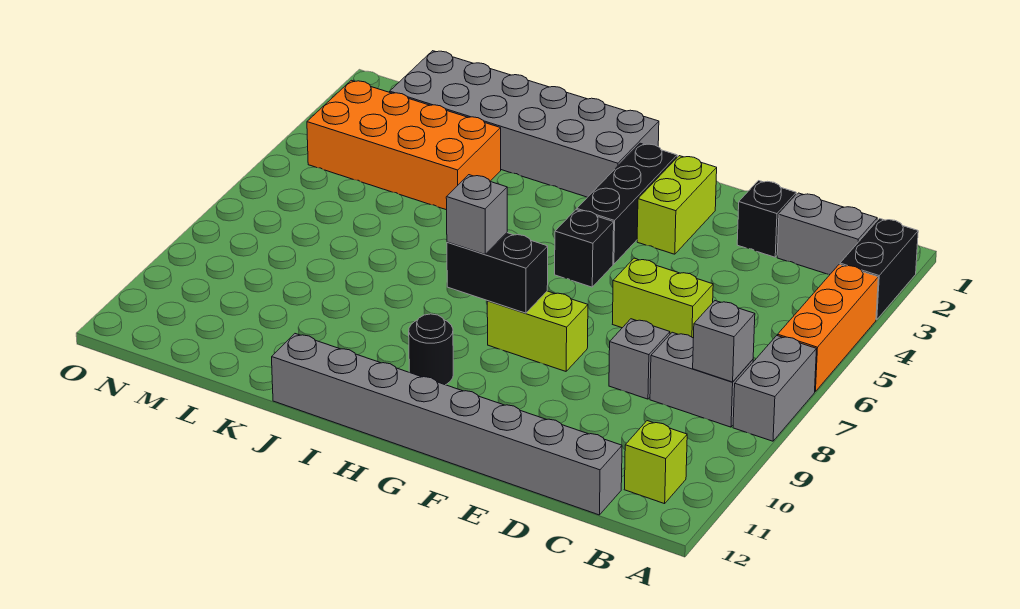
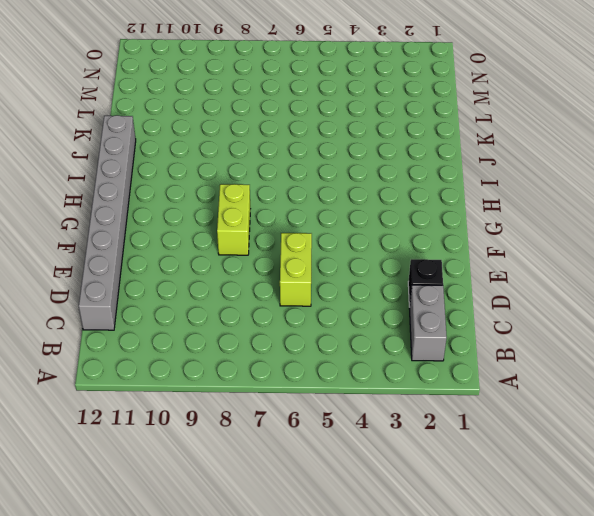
none -> black brick A2:A3 level 1
none -> orange brick A4:A6 level 1
none -> grey brick A7:A8 level 1

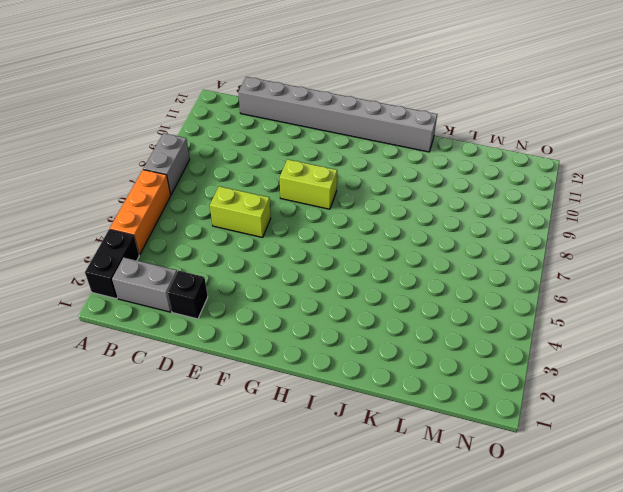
none -> grey brick B8:C8 level 1
none -> lime brick B11 level 1
none -> grey brick D8 level 1

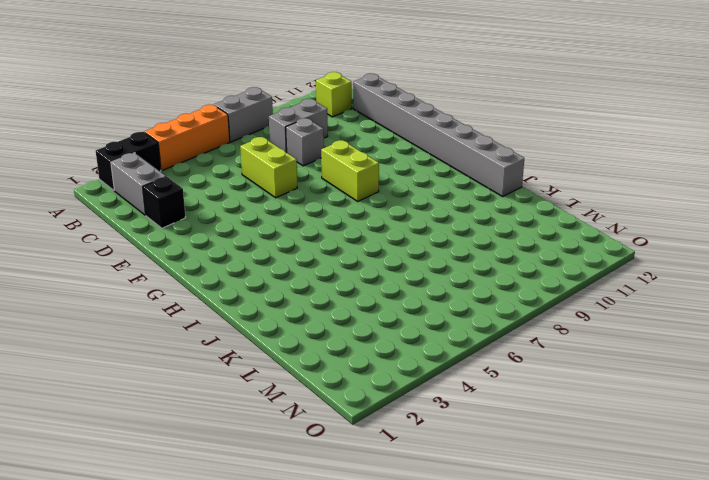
grey brick C8:C9 level 1 -> grey brick B8:C8 level 1
none -> lime brick F2:F3 level 1
none -> black brick G2:G4 level 1
none -> black brick G5 level 1

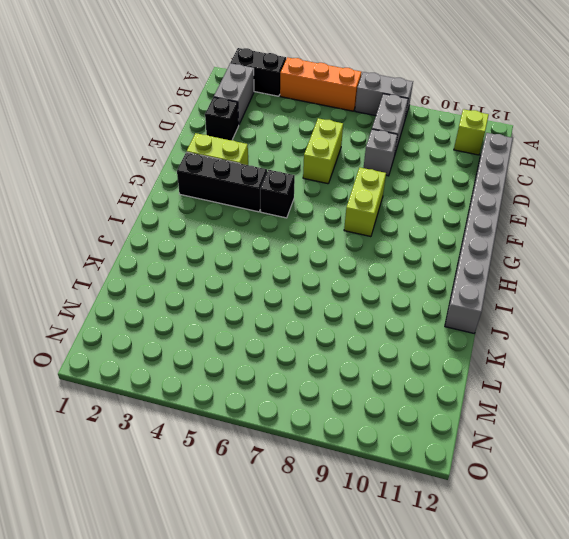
none -> grey brick H1:M2 level 1
none -> black round brick H10 level 1
none -> orange brick K3:N4 level 1

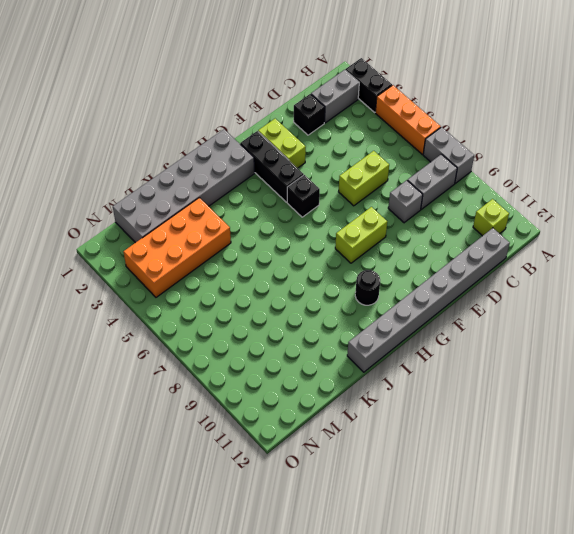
none -> grey brick B8 level 2
none -> black brick G8:H8 level 2
none -> grey brick H8 level 3

